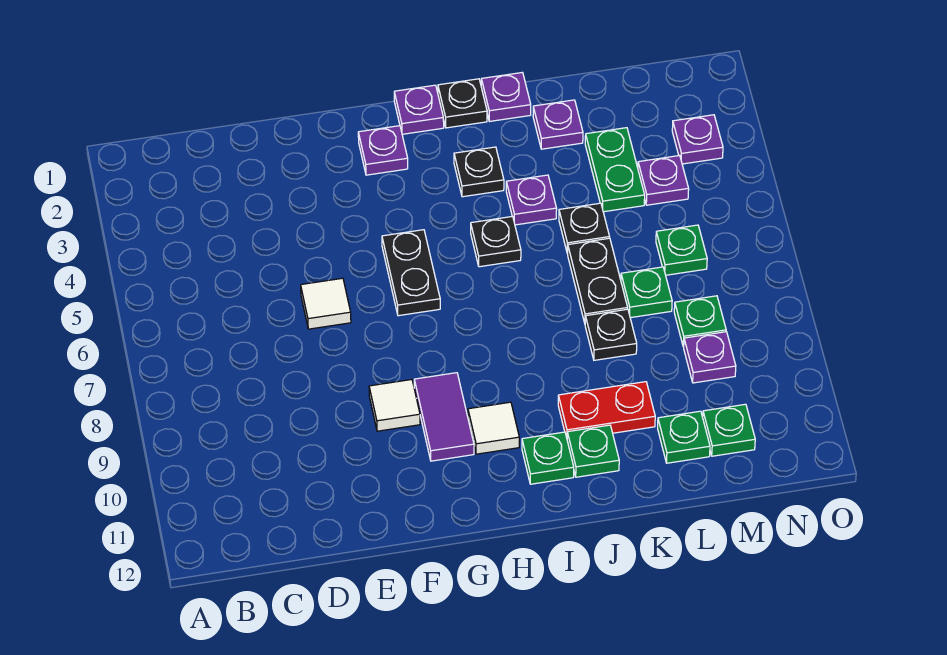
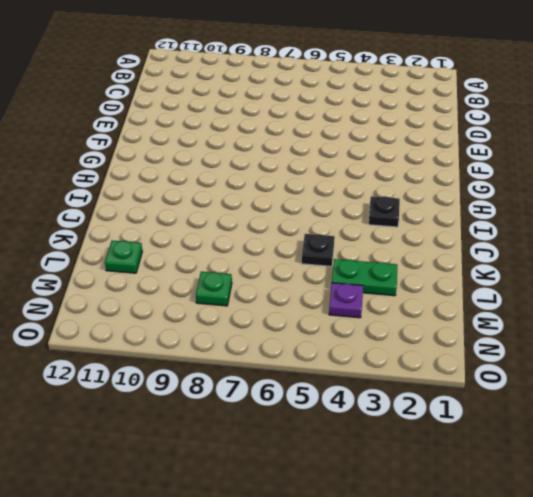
none -> white tile E6 level 1
none -> white tile F9 level 1
none -> purple plate G2 level 1

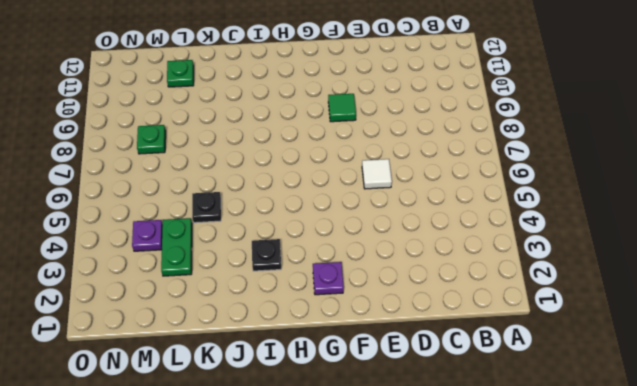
green tile F9 level 1 -> white tile F9 level 1
none -> black plate G5:G6 level 1
none -> purple tile G9:G10 level 1
none -> purple plate H1 level 1

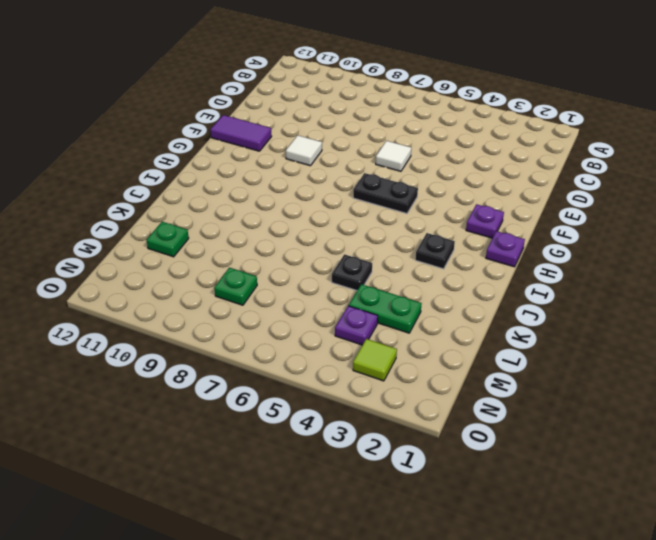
purple tile F11:F12 level 1 -> purple tile G9:G10 level 1
lime tile N3 level 1 -> purple plate N3 level 1
none -> white tile H10 level 1
none -> black plate I1 level 1
none -> black plate I5 level 1

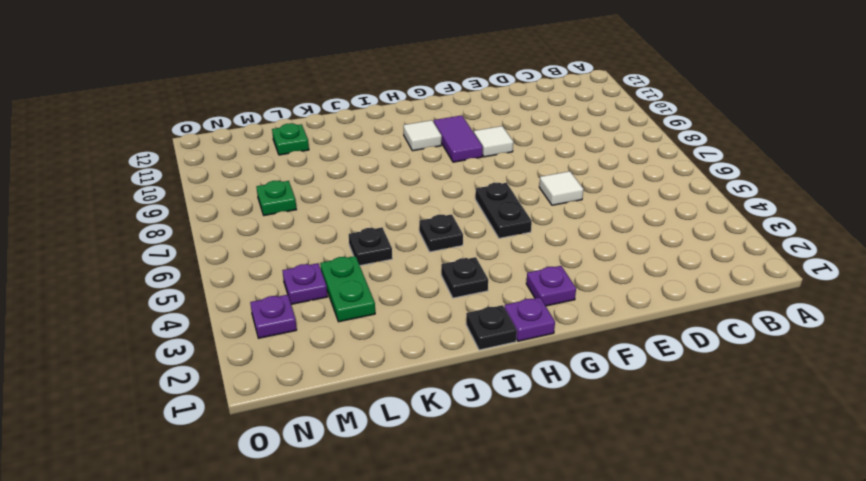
none -> green plate I11 level 1
none -> purple plate J1 level 1
none -> purple plate J4 level 1

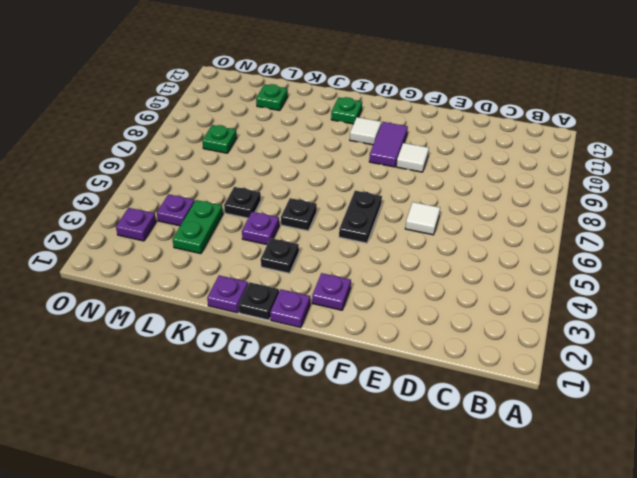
none -> red plate J10:K10 level 1
none -> green plate J11 level 1
none -> purple plate K2 level 1

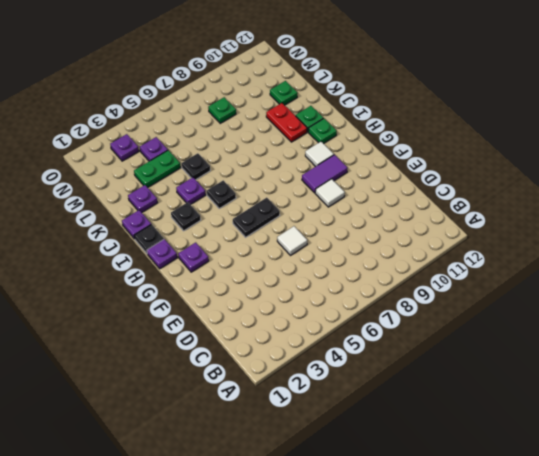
none -> black plate K6:K7 level 1
none -> black plate K8 level 1
none -> green plate L7 level 1

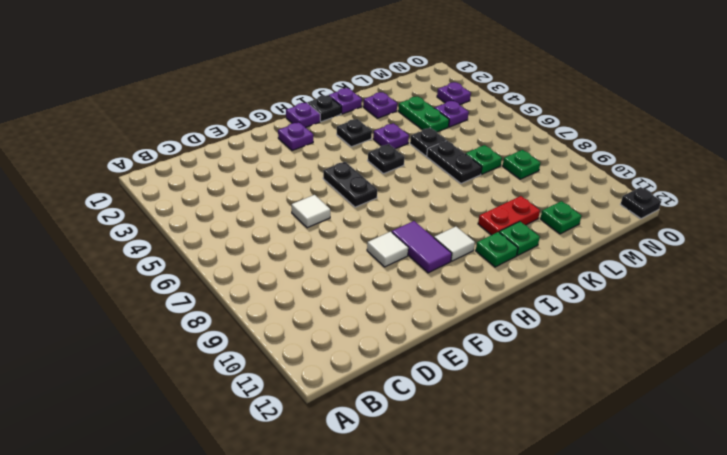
black plate O12 level 1 -> black plate K8 level 1
none -> green plate M6 level 1
none -> purple plate M9 level 1
none -> green plate M11 level 1

